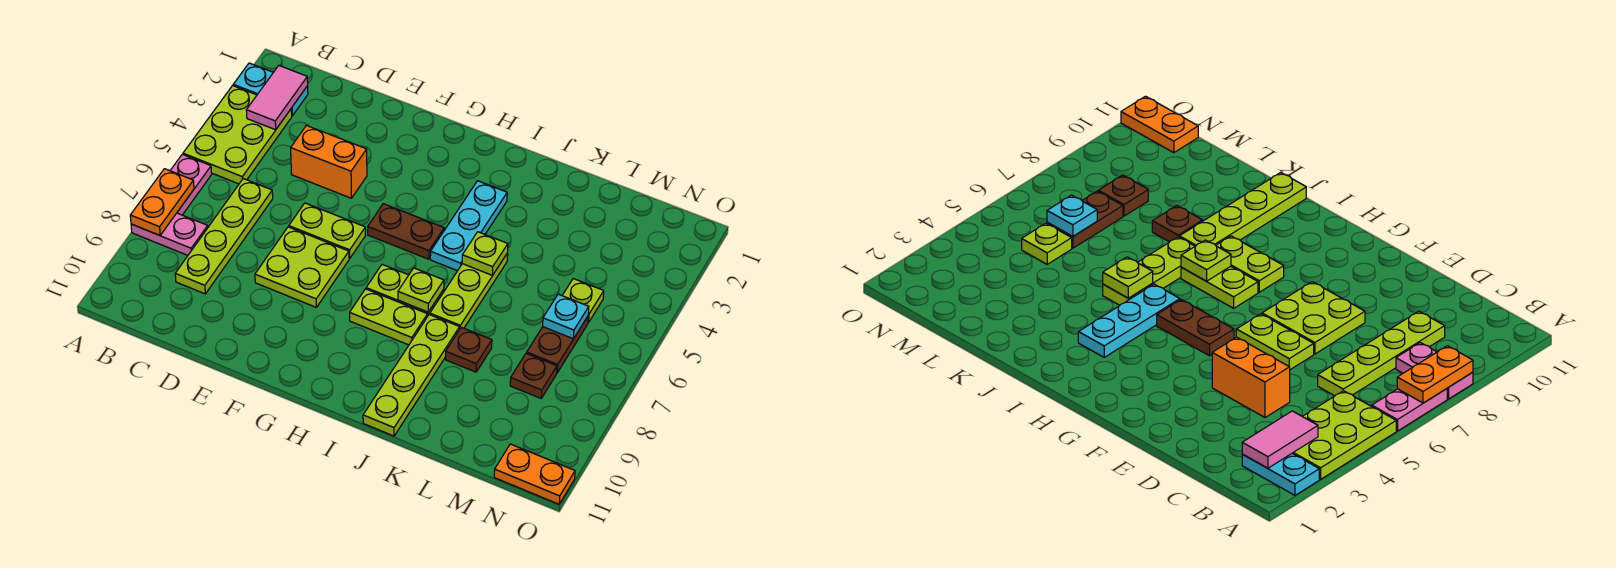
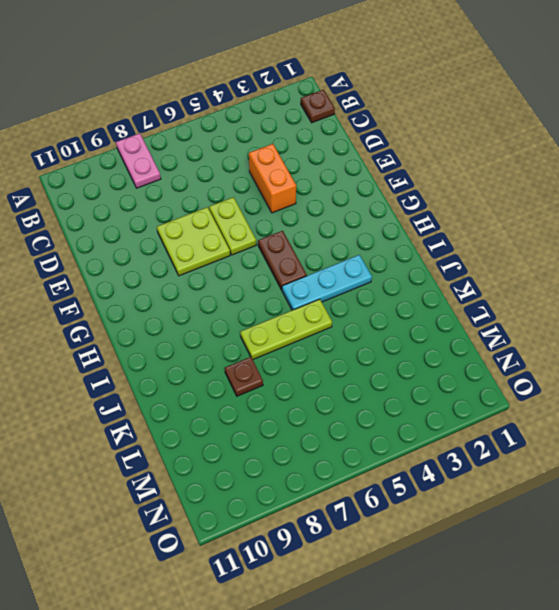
brown plate B1 level 1 -> brown plate M8 level 1
none -> cyan plate A2:B2 level 1
none -> lime plate A3:B5 level 1
none -> pink plate A6:A7 level 1

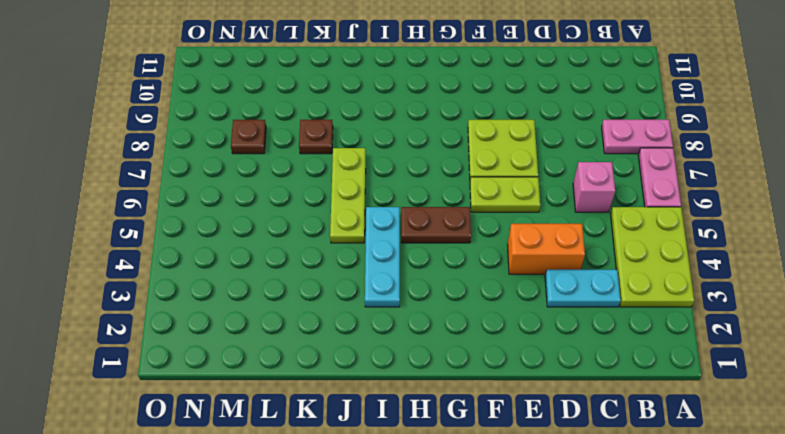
cyan plate C3:D3 level 1 -> cyan plate A2:B2 level 1
pink brick C6 level 1 -> lime plate C6:C9 level 1
none -> lime plate H7:I7 level 1
none -> lime plate H8:I8 level 1
none -> lime plate J8:J11 level 1

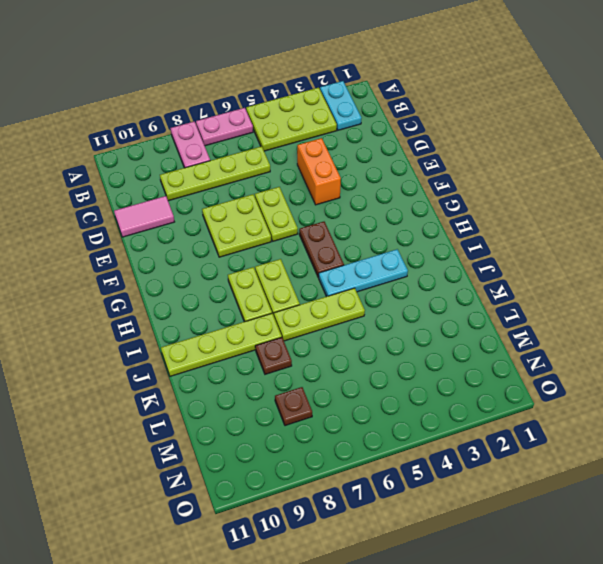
pink tile D10:D11 level 1 -> pink tile B2:B3 level 2
none -> lime plate M5 level 1
none -> brown plate M6:M7 level 1
none -> orange plate N11:O11 level 1

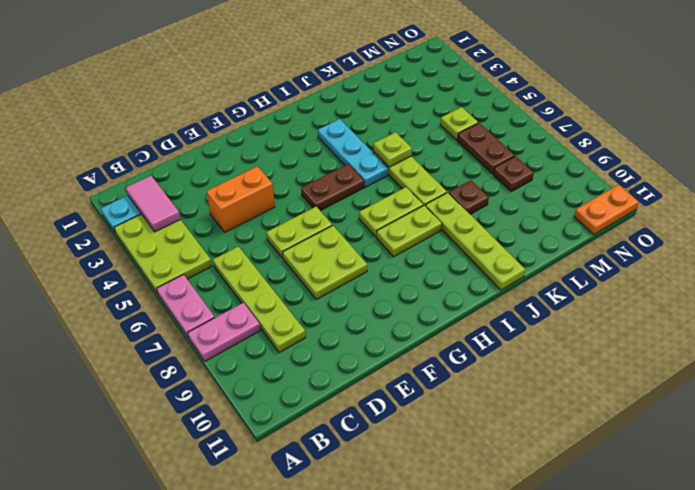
none -> orange plate A7:A8 level 2
none -> lime plate I7 level 2
none -> cyan plate M6 level 2

